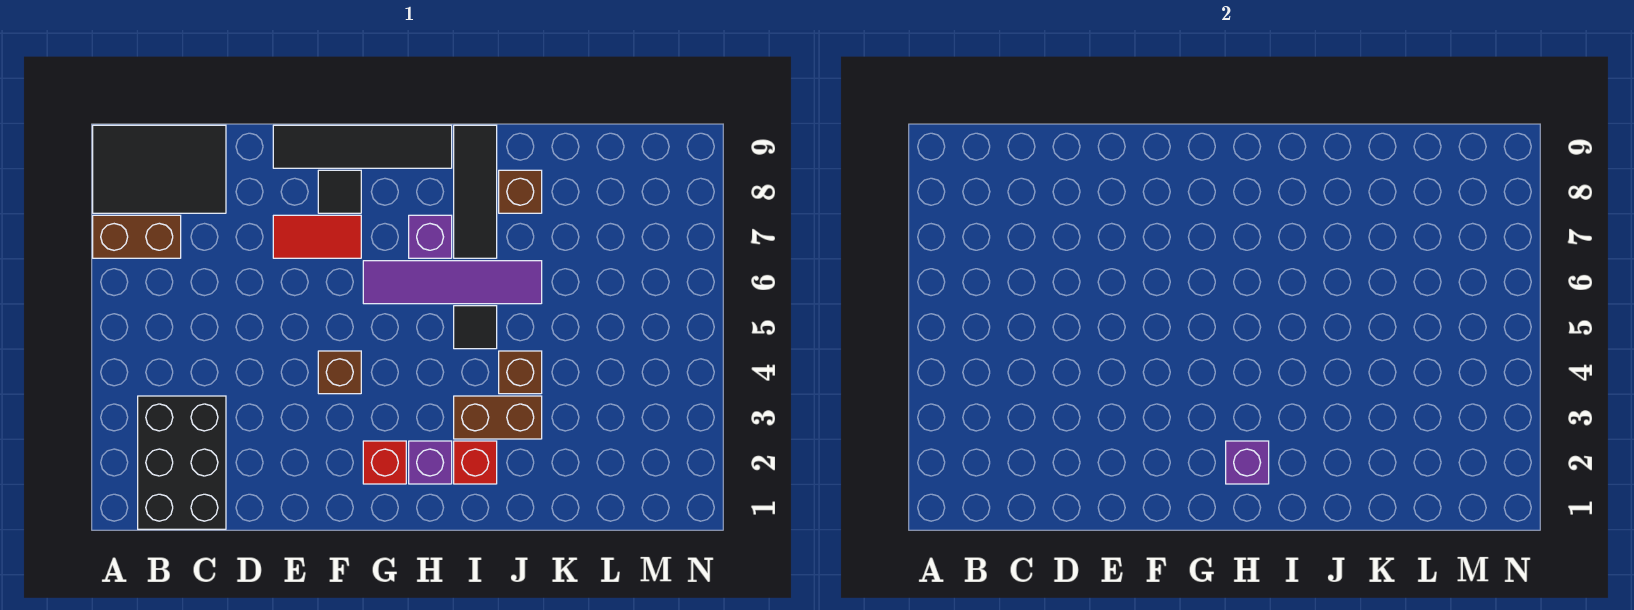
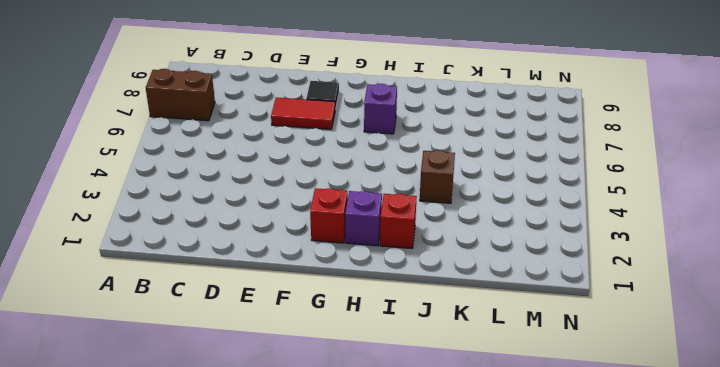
none -> black tile A8:C9 level 1
none -> black brick B1:C3 level 1
none -> black tile E9:H9 level 1

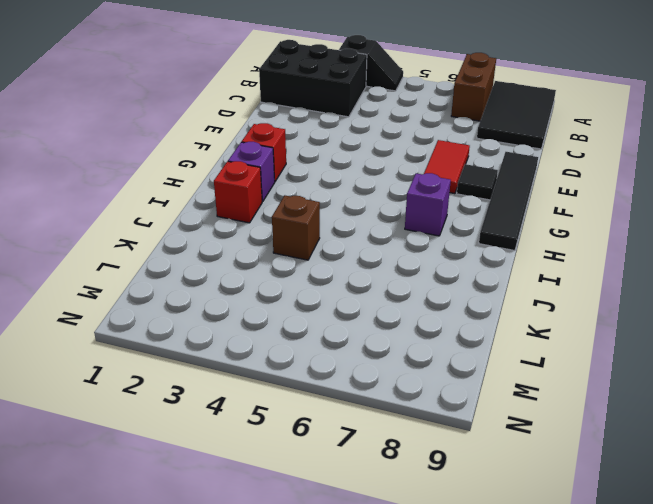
black slope A3:A4 level 1 top 3 -> none
none -> brown brick F4 level 1
none -> purple tile G6:J6 level 1
none -> brown brick I3:J3 level 1

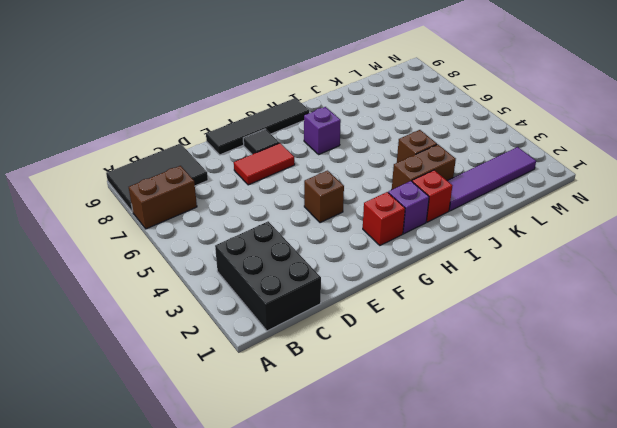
purple tile J2:M2 level 1 -> purple tile G6:J6 level 1
none -> black tile I5 level 1
none -> black tile I7:I9 level 1
none -> brown brick J8 level 1

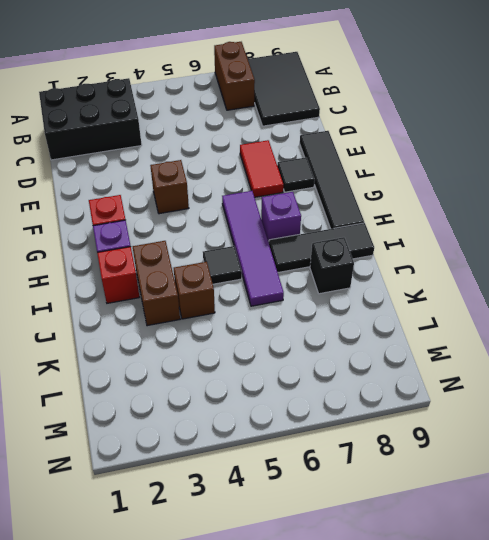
black brick J8 level 1 -> brown brick J8 level 1
none -> purple brick H2 level 2

